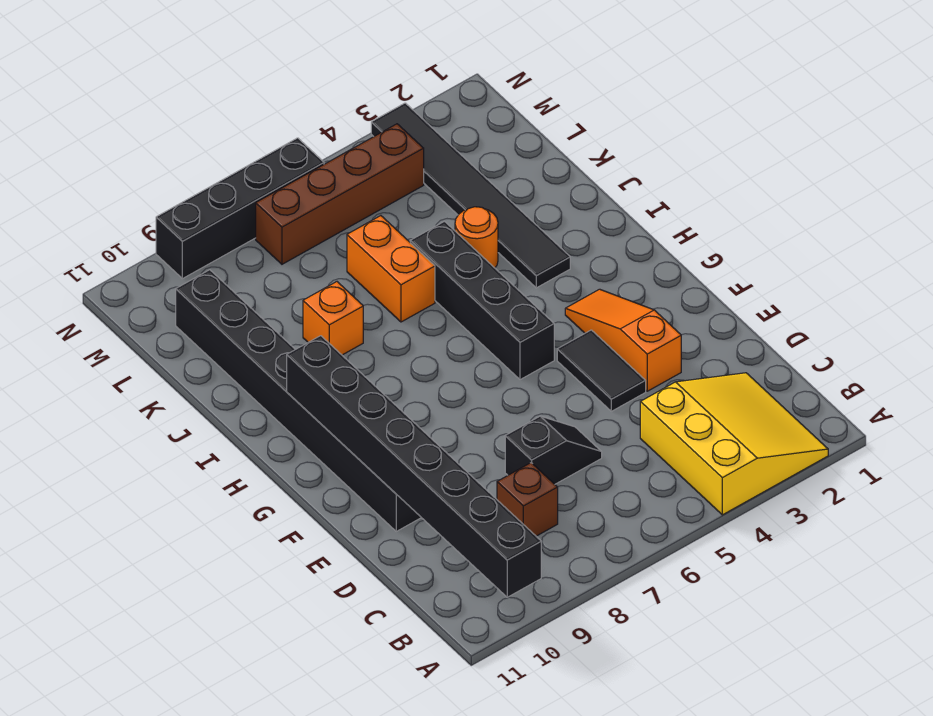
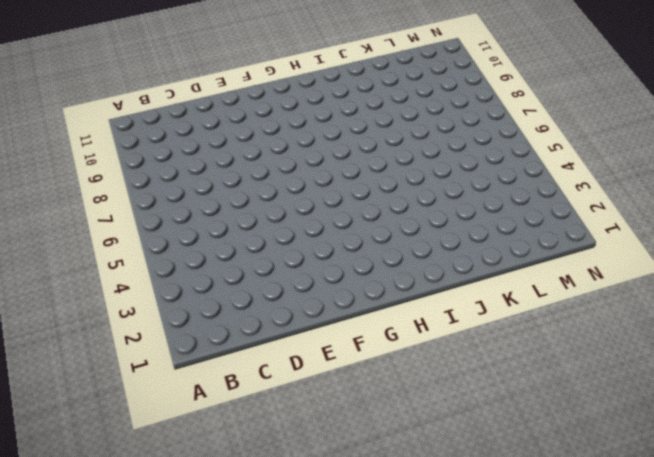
none -> yellow slope A2:C4 level 1 top 4
none -> brown brick C8 level 1
none -> black slope D6:D7 level 1 top 7

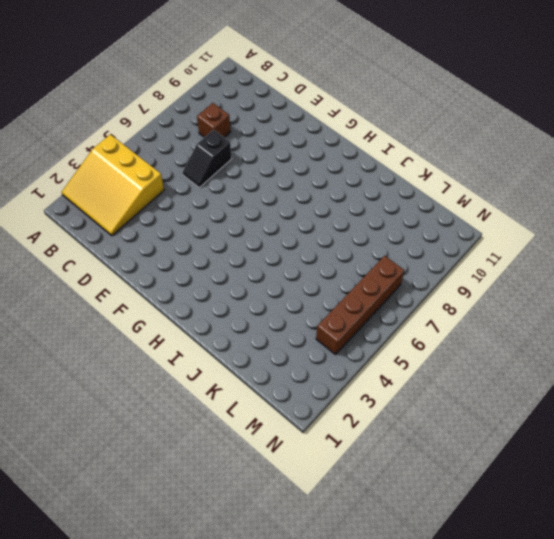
none -> orange slope E3:G3 level 1 top E
none -> black tile E4:F4 level 1
none -> black brick E10:L10 level 1

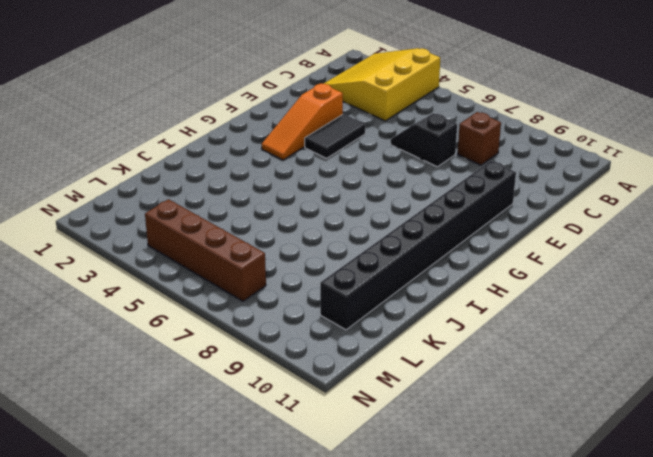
none -> black brick G5:J5 level 1
none -> black tile I3:N3 level 1
none -> orange round brick J4 level 1

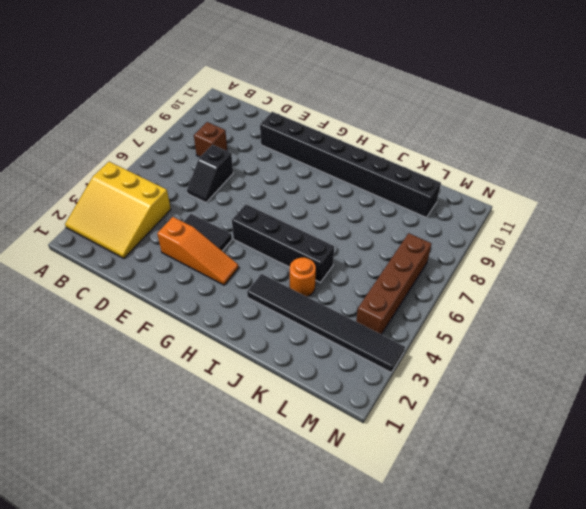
none -> orange brick J6:K6 level 1
none -> orange brick J8 level 1
none -> black brick N6:N9 level 1

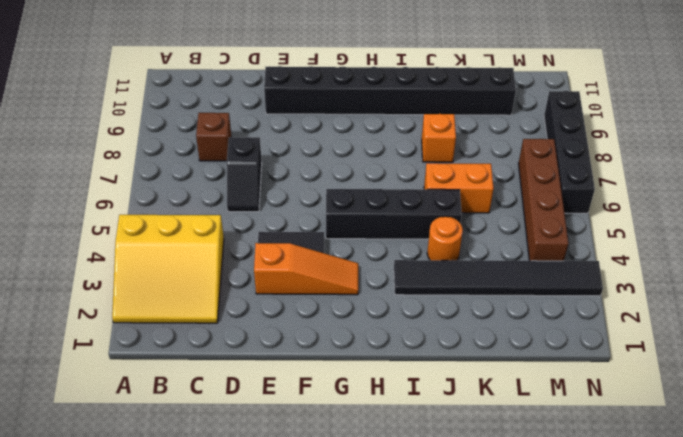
none -> black brick A10:H10 level 2

